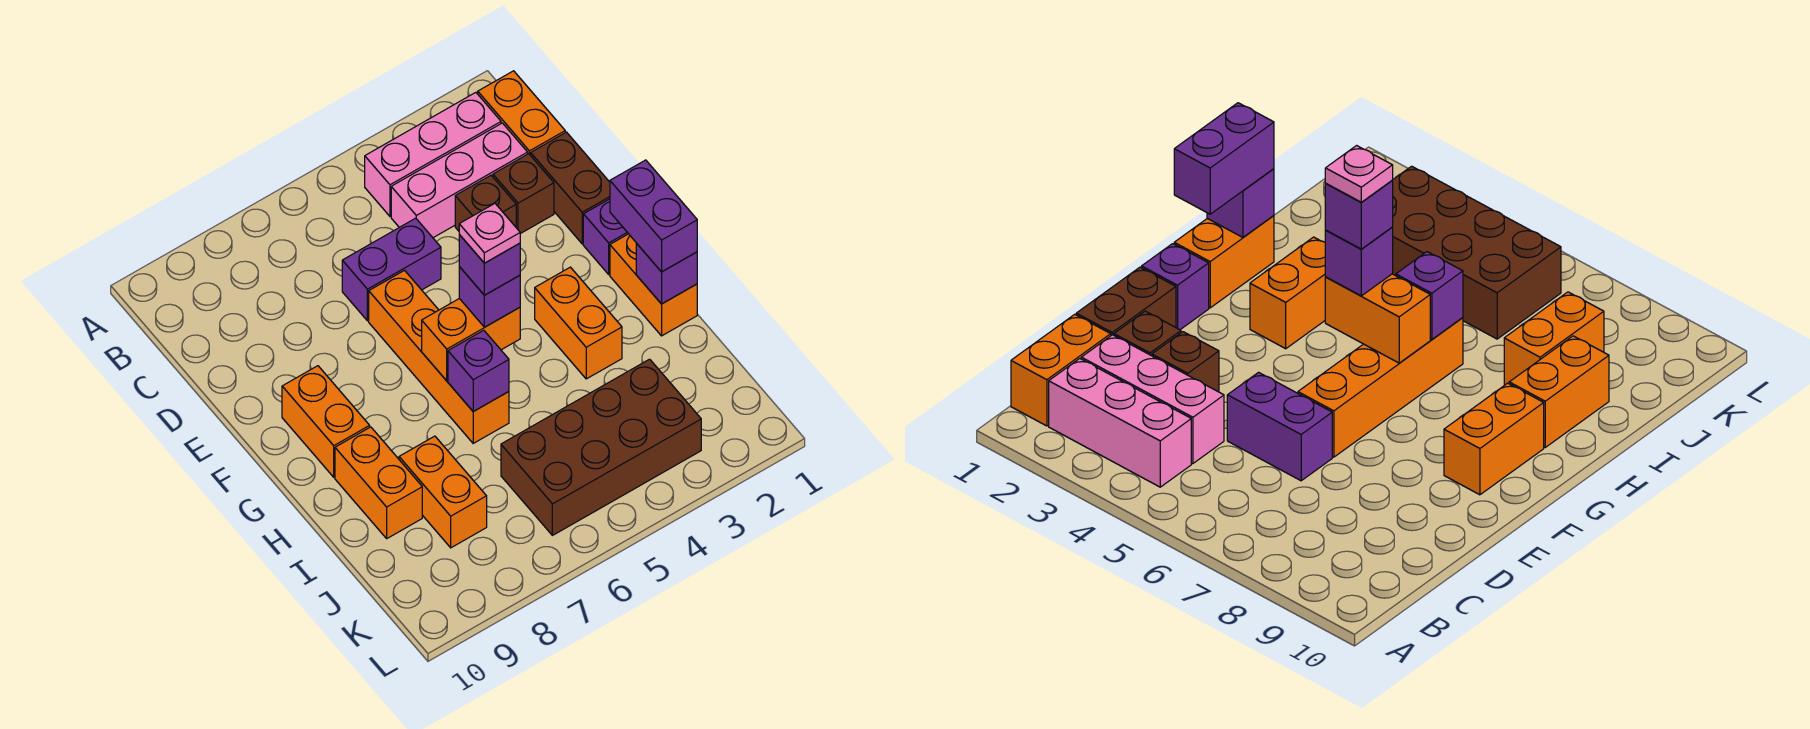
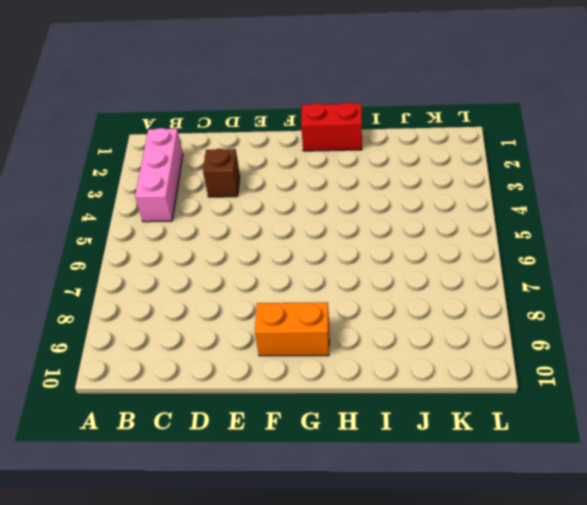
red brick G1:H1 level 1 -> orange brick G1:H1 level 1
none -> orange brick B1:C1 level 1
none -> pink brick C2:C4 level 1
none -> brown brick D1:E1 level 1

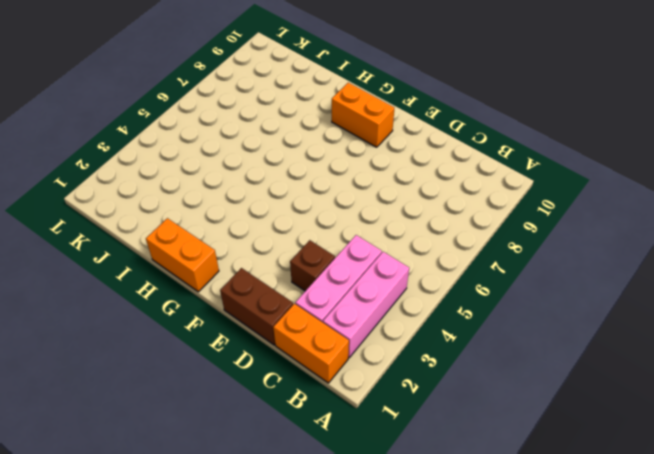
none -> brown brick D2 level 1
none -> purple brick D5:D6 level 1
none -> orange brick E6:H6 level 1

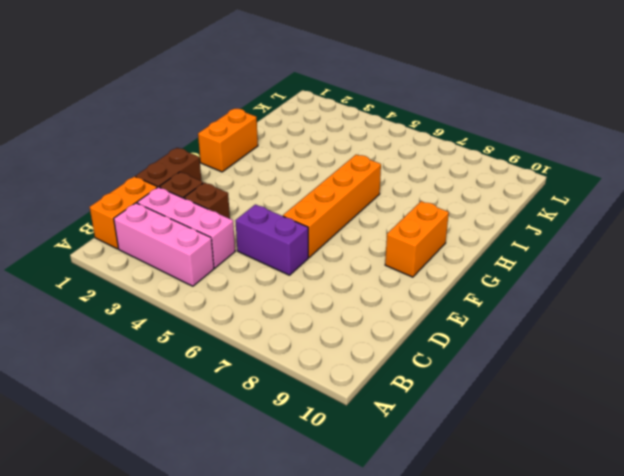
none -> purple brick F1 level 1
none -> orange brick G3:H3 level 1
none -> orange brick H9:I9 level 1

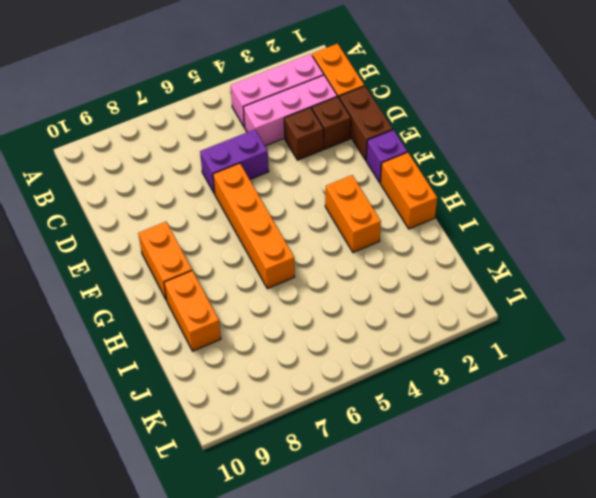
none -> orange brick I8:J8 level 1
none -> brown brick J3:K6 level 1
none -> orange brick G5:G6 level 2

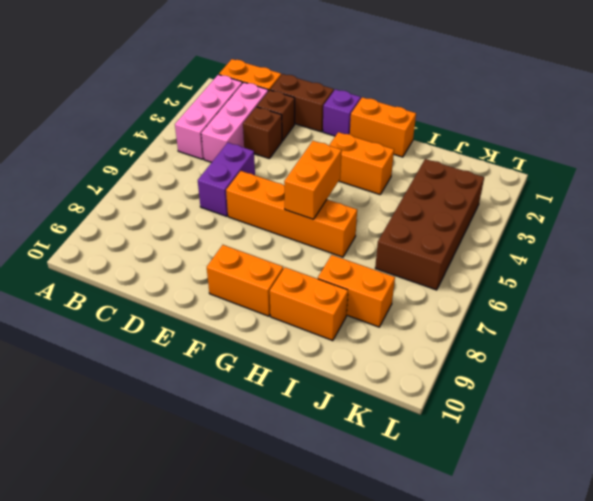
none -> purple brick H1 level 2
none -> purple brick H6 level 2
none -> purple brick G1:H1 level 3

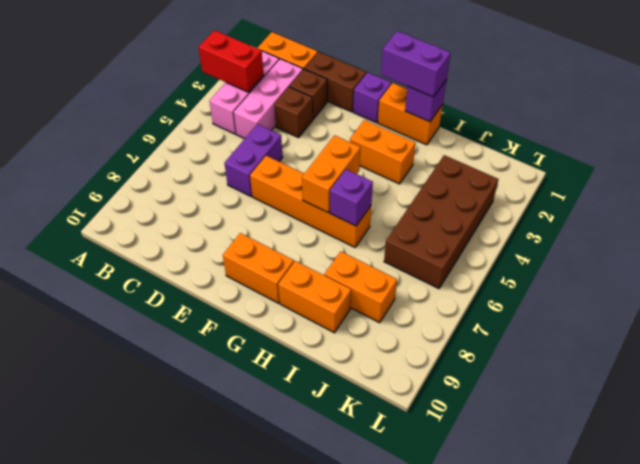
red brick A3:B3 level 2 -> none
none -> purple brick G5 level 3
none -> purple brick G5 level 4
none -> pink plate G5 level 5

